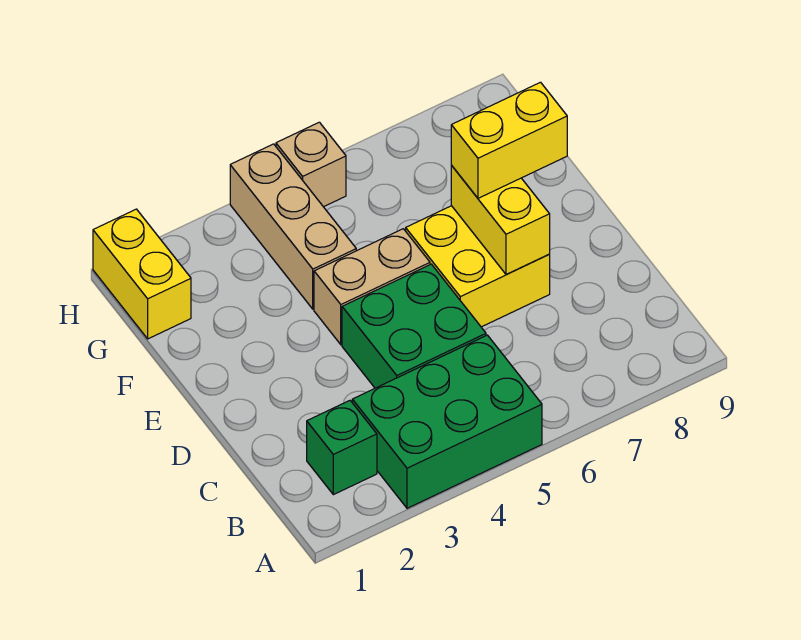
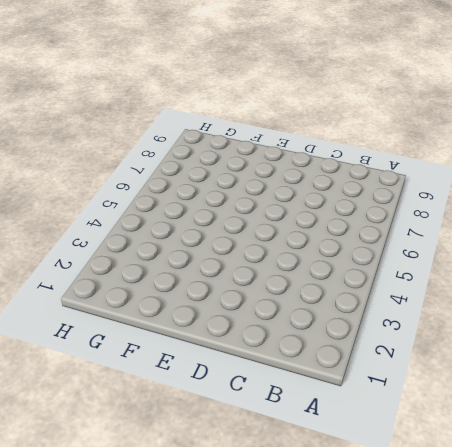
none -> green brick A3:B5 level 1
none -> green brick B2 level 1

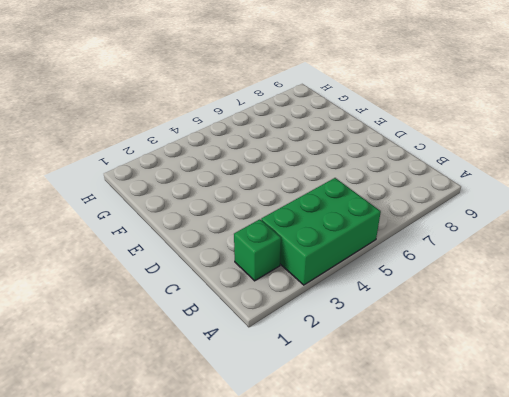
none -> green brick C4:D5 level 1
none -> yellow brick D6:E7 level 1

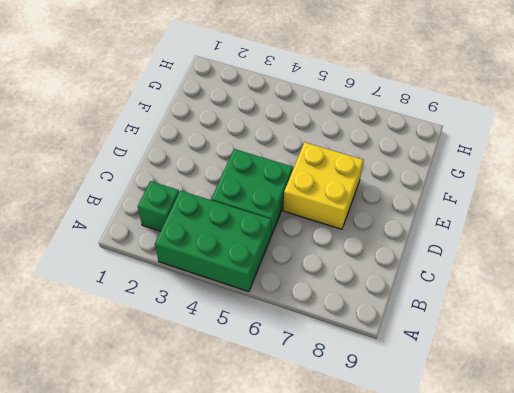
none -> tan brick E4:E5 level 1
none -> tan brick F4:H4 level 1

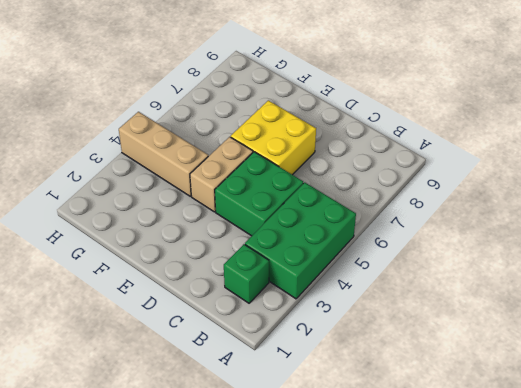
none -> yellow brick G1:H1 level 1
none -> tan brick H5 level 1

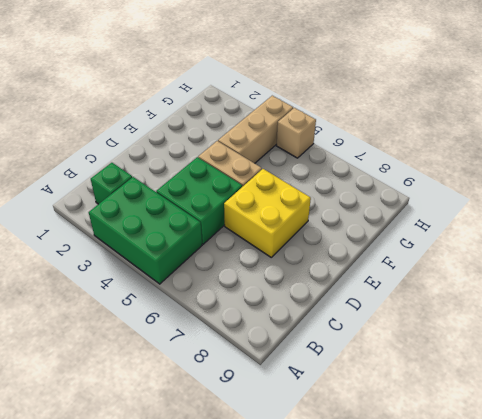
none -> yellow brick G1:H1 level 1
none -> yellow brick D7:E7 level 2

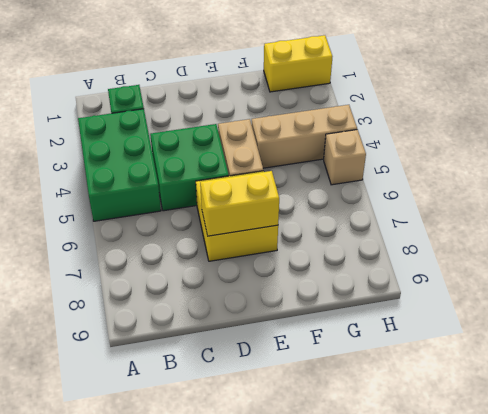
none -> yellow brick E7:E8 level 3

